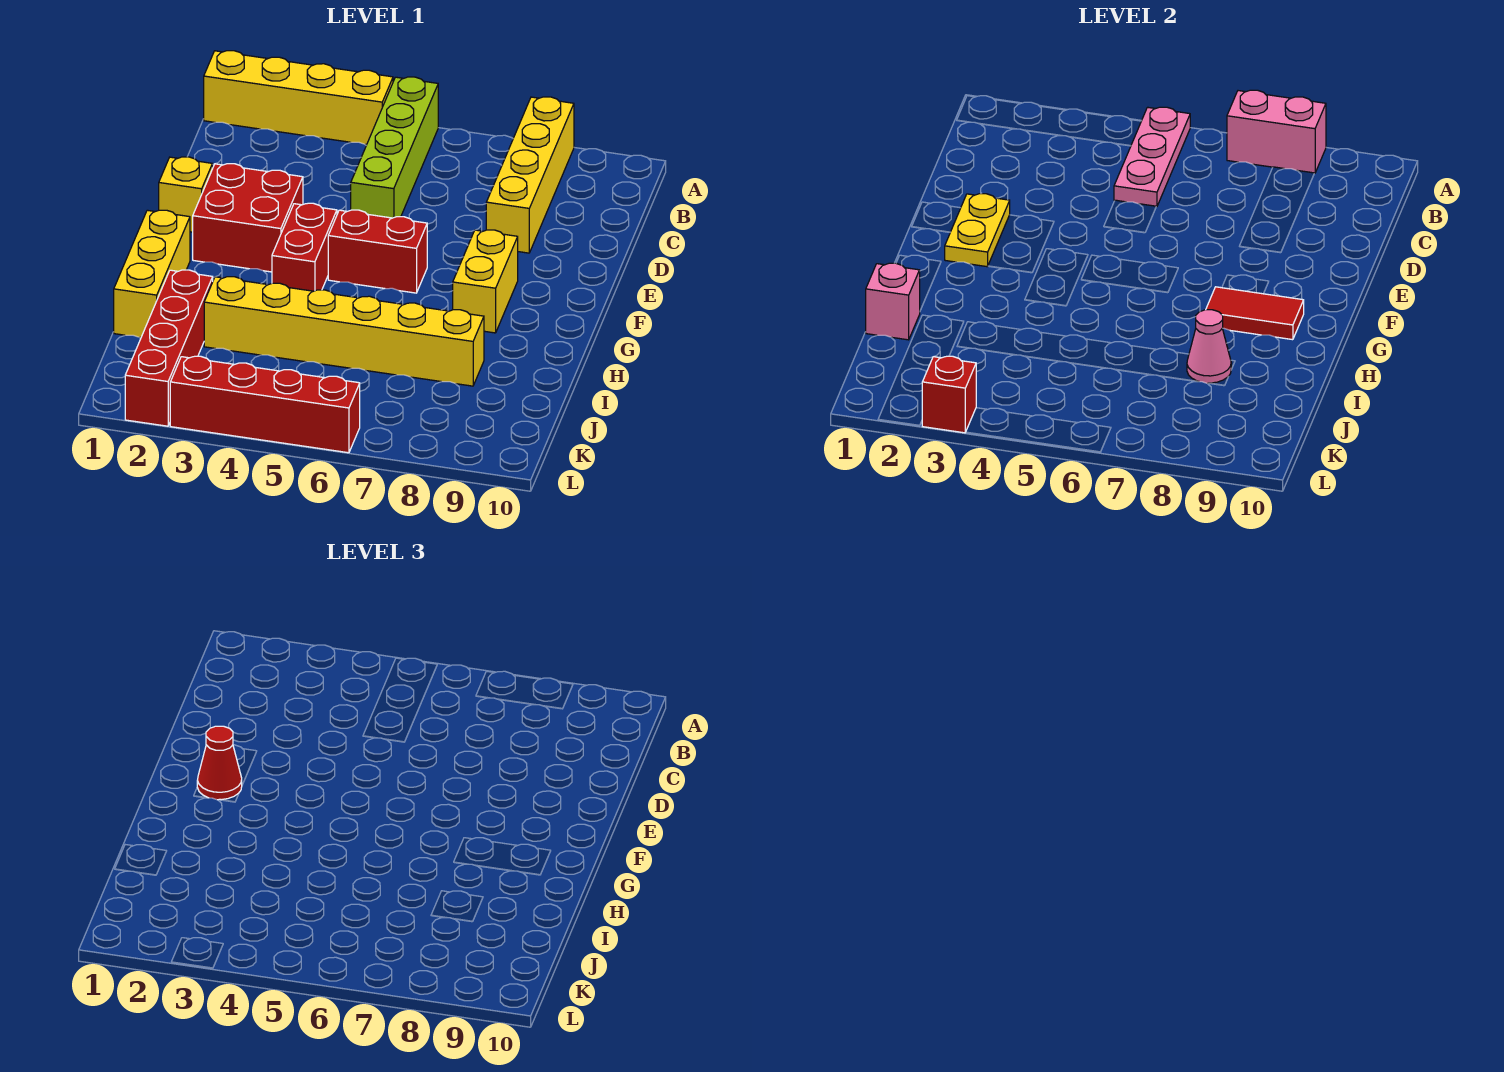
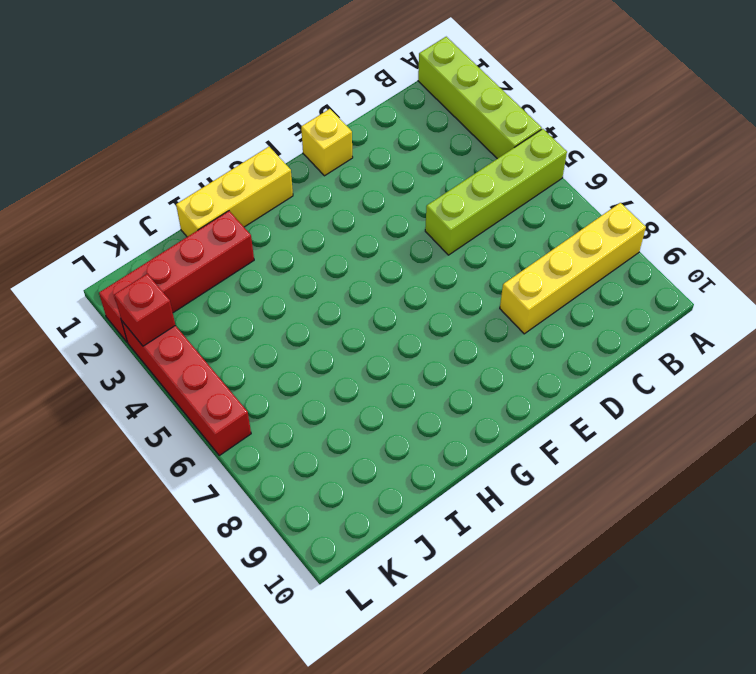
lime brick A1:A4 level 1 -> yellow brick A1:A4 level 1
none -> red brick E2:F3 level 1
none -> red brick F4:G4 level 1
none -> red brick F5:F6 level 1

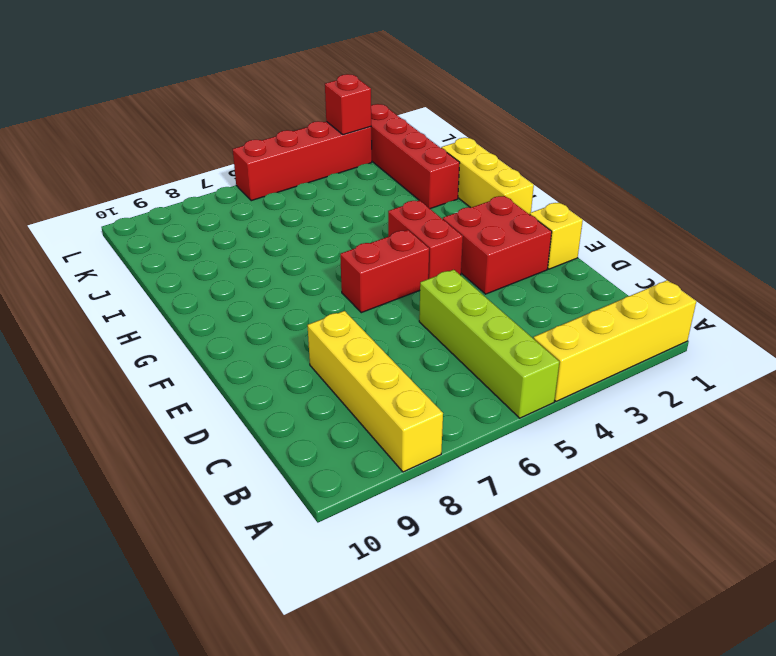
none -> yellow brick F8:G8 level 1
none -> yellow brick I3:I8 level 1
none -> pink plate A5:C5 level 2

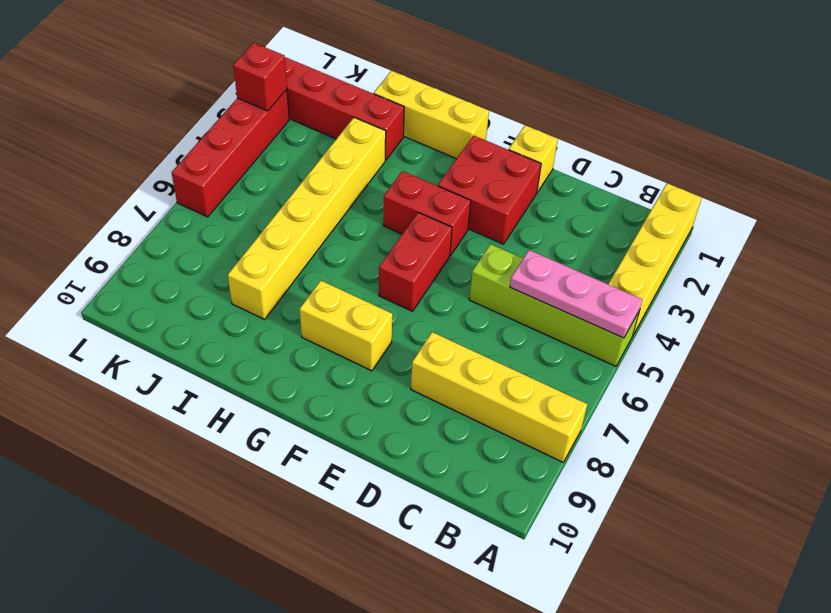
none -> pink brick A7:A8 level 2
none -> yellow plate E2:F2 level 2
none -> red tile G8:G9 level 2

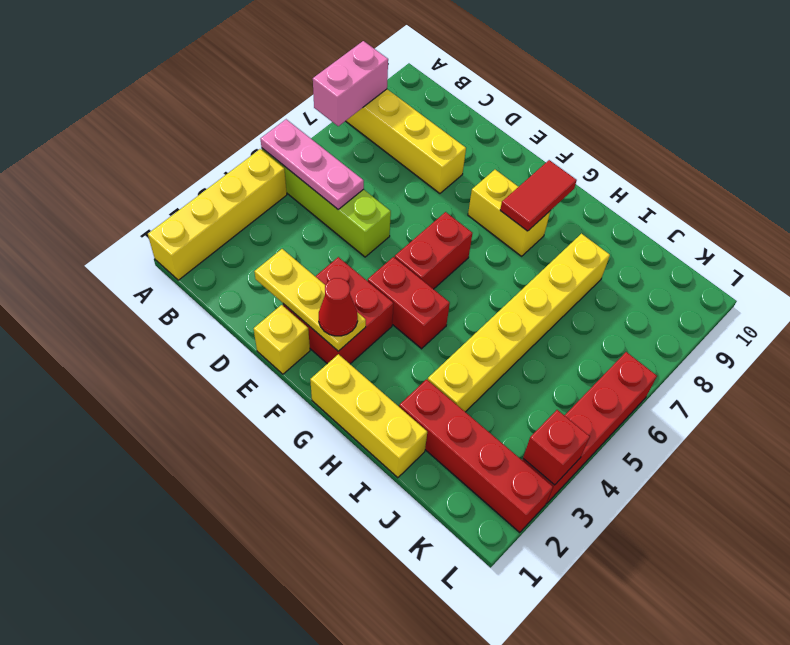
yellow plate D2:F2 level 2 -> yellow plate E2:F2 level 2
none -> pink brick I1 level 2
none -> pink cone I8 level 2

